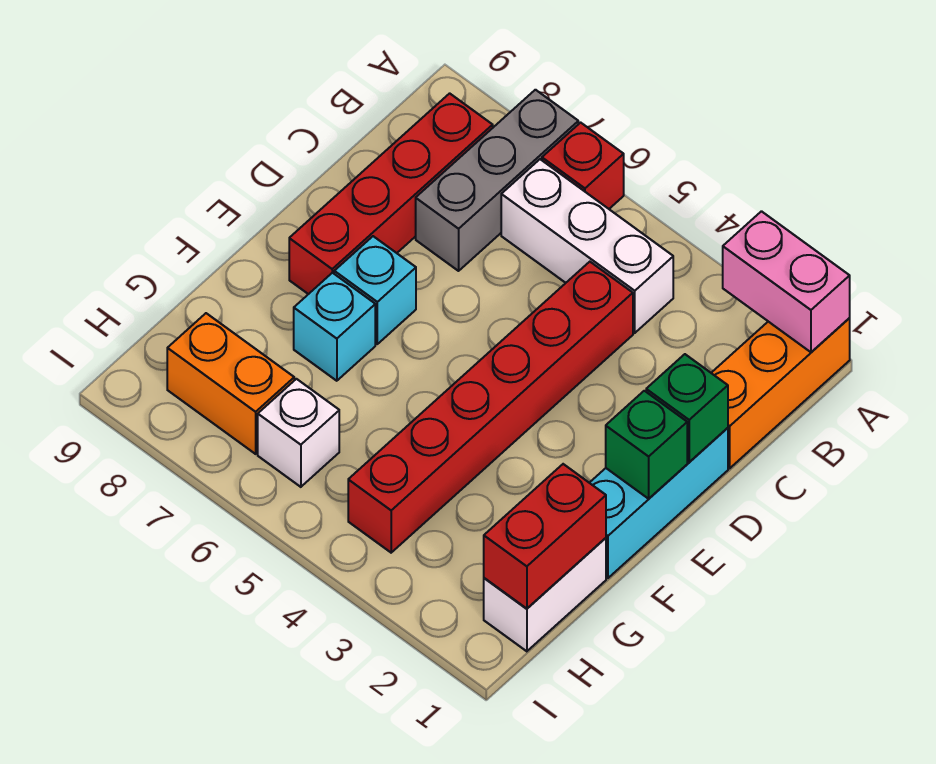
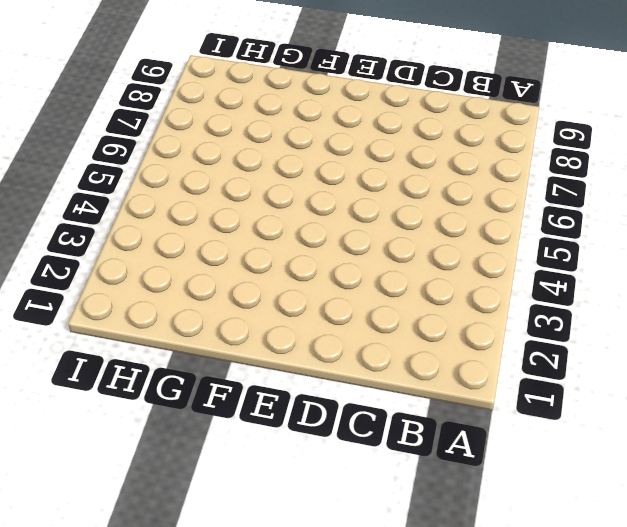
none -> orange brick A1:C1 level 1
none -> red brick A6 level 1
none -> grey brick A7:C7 level 1

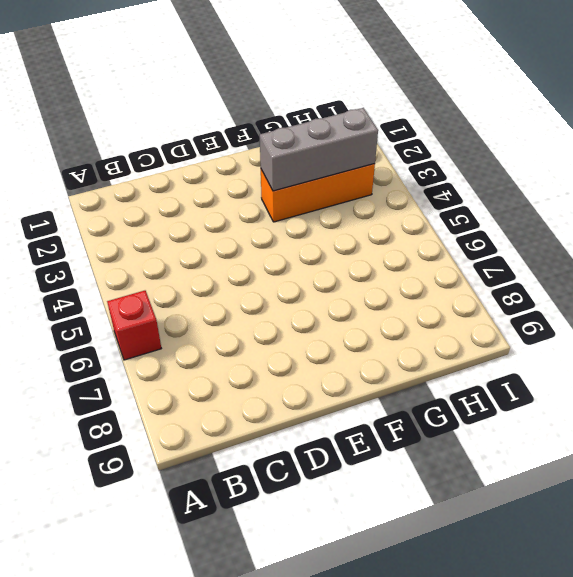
orange brick F3:H3 level 1 -> orange brick A1:C1 level 1
grey brick F3:H3 level 2 -> grey brick A7:C7 level 1
none -> white brick B4:B6 level 1
none -> red brick B8:E8 level 1
none -> red brick C4:H4 level 1

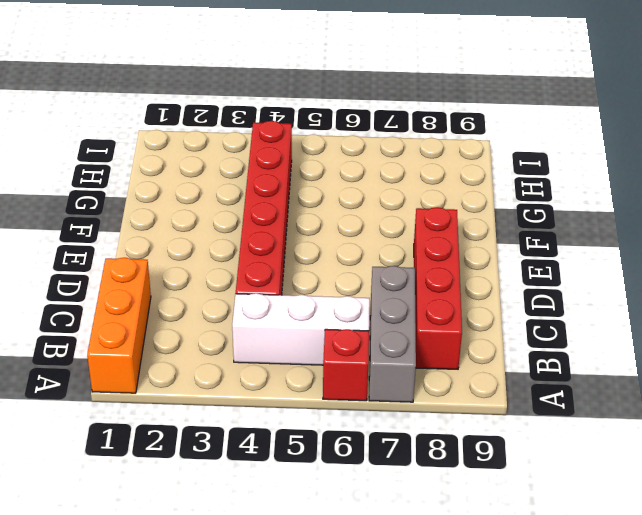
none -> cyan brick D1:F1 level 1
none -> cyan brick E7 level 1
none -> cyan brick F7 level 1

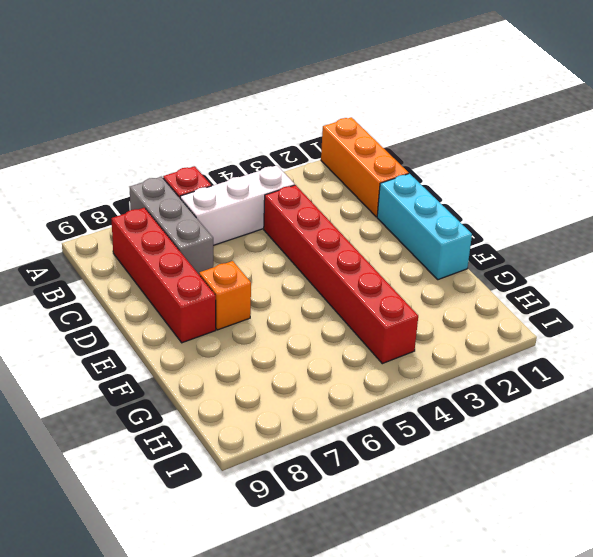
orange brick E7 level 1 -> cyan brick E7 level 1
none -> cyan brick F7 level 1
none -> white brick G1:H1 level 1
none -> white brick H6 level 1

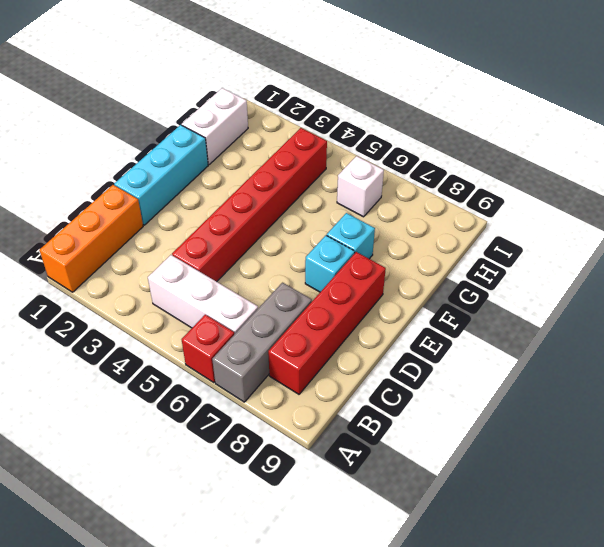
none -> orange brick H7:H8 level 1
none -> pink brick A1:A2 level 2
none -> green brick D1 level 2

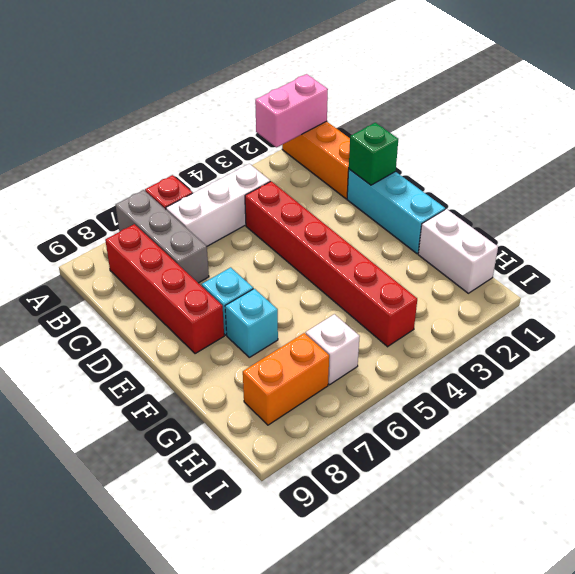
none -> green brick E1 level 2
none -> red brick G1:H1 level 2

